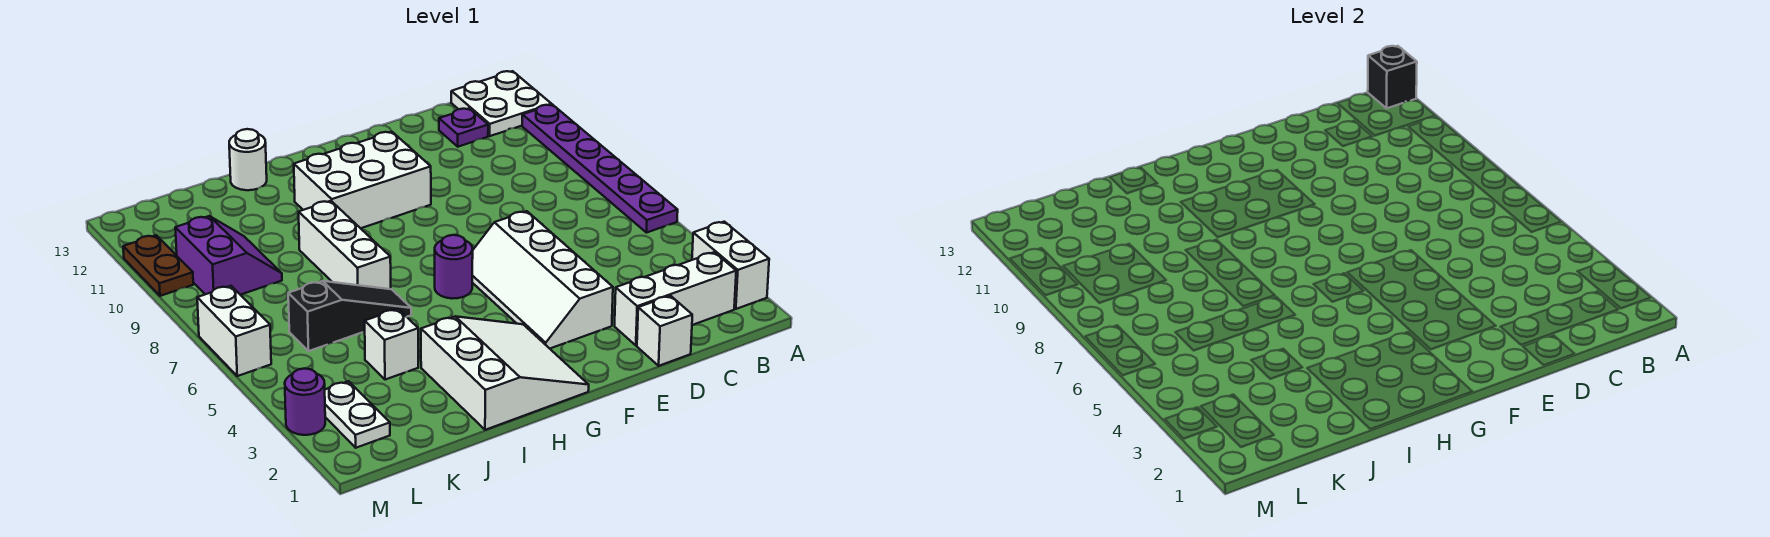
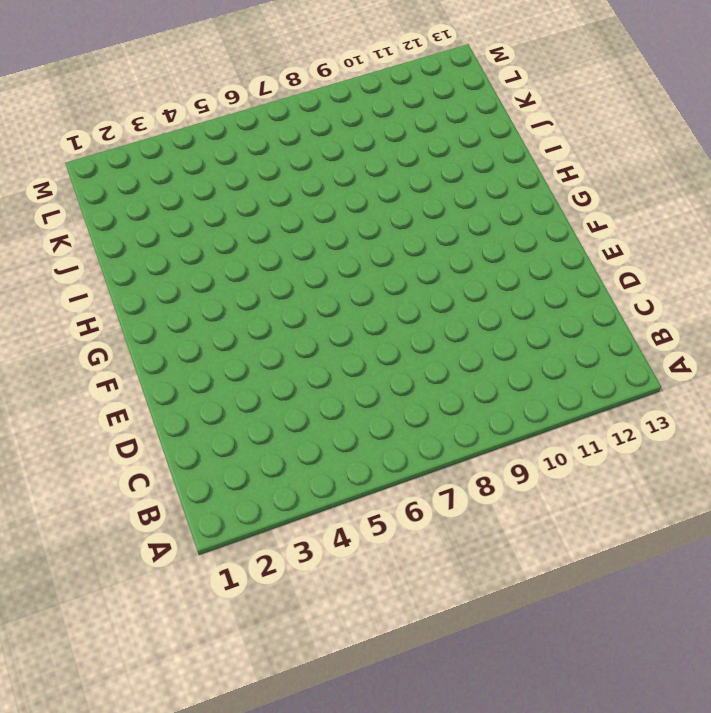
none -> white brick A2:A3 level 1
none -> purple plate A6:A11 level 1
none -> white plate A12:B13 level 1

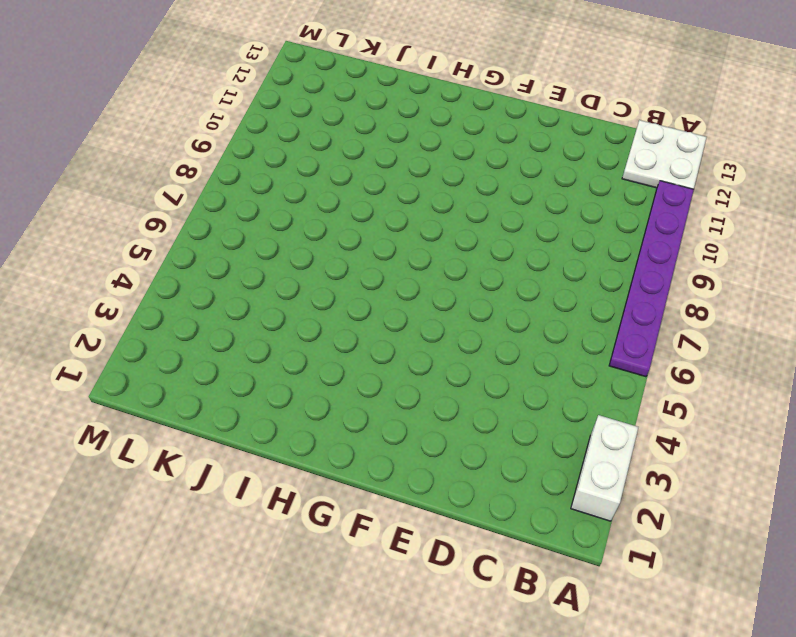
none -> white brick B2:D2 level 1
none -> purple plate C12 level 1
none -> white brick D1 level 1

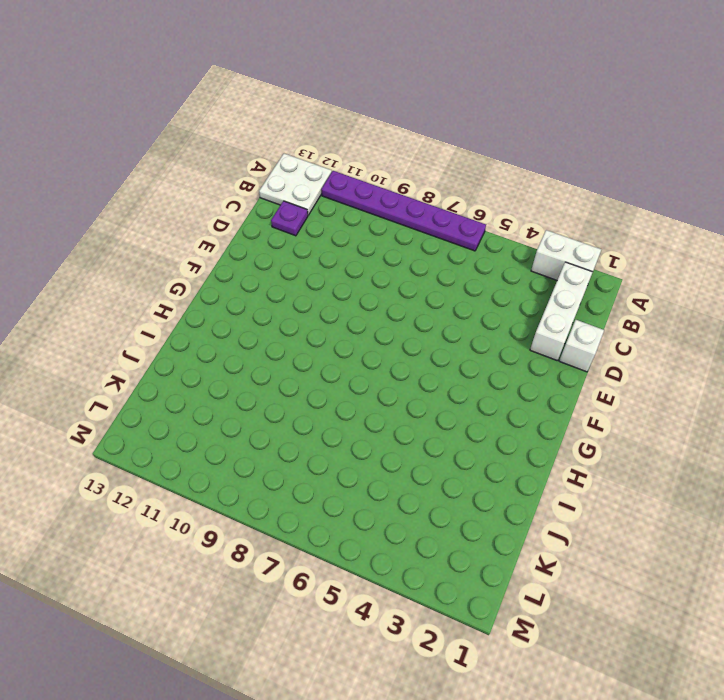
none -> white slope E3:F6 level 1 top E
none -> white brick F10:H11 level 1
none -> white slope G1:I3 level 1 top I

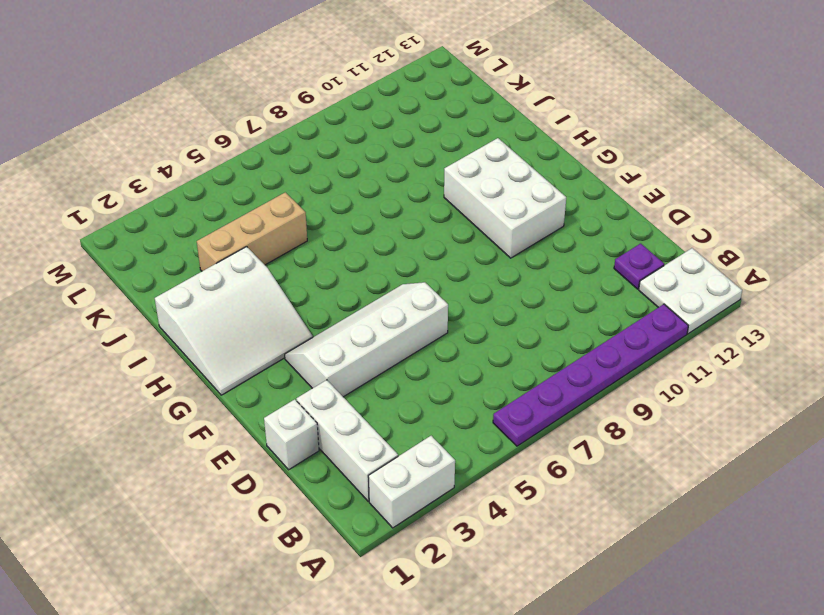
tan brick J3:J5 level 1 -> white brick J4 level 1
none -> purple round brick G6 level 1
none -> black slope I6:K6 level 1 top K
none -> white brick I7:I9 level 1

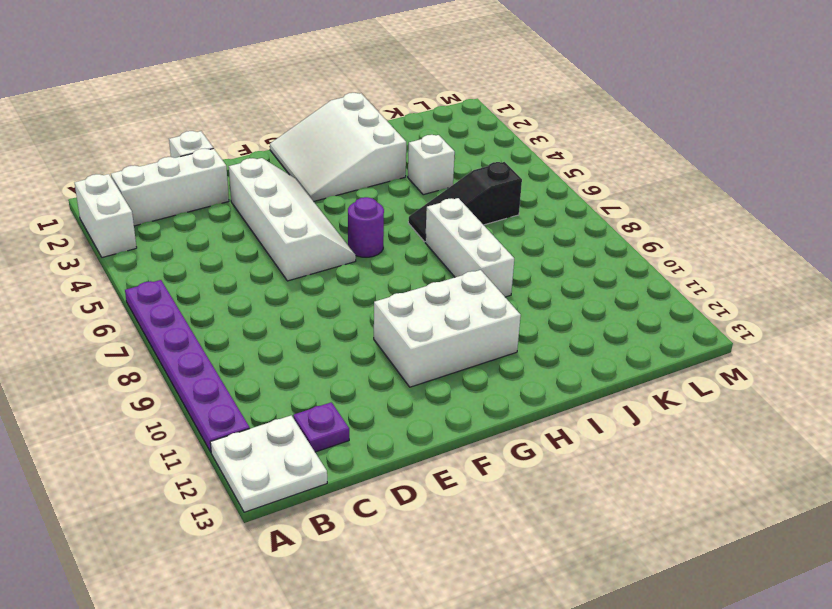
none -> white round brick I13 level 1
none -> purple slope K9:L10 level 1 top L
none -> white plate L2:L3 level 1

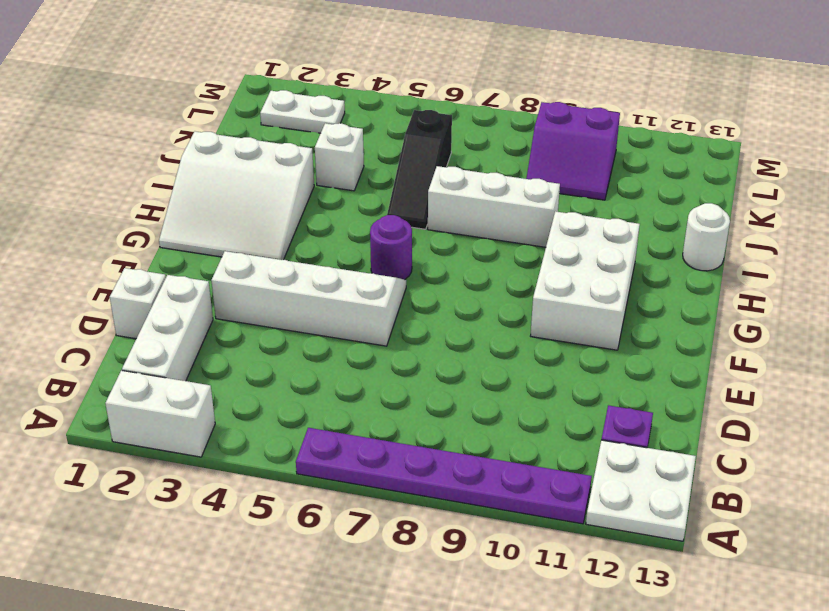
none -> purple round brick M3 level 1
none -> white brick M6:M7 level 1
none -> brown plate M10:M11 level 1

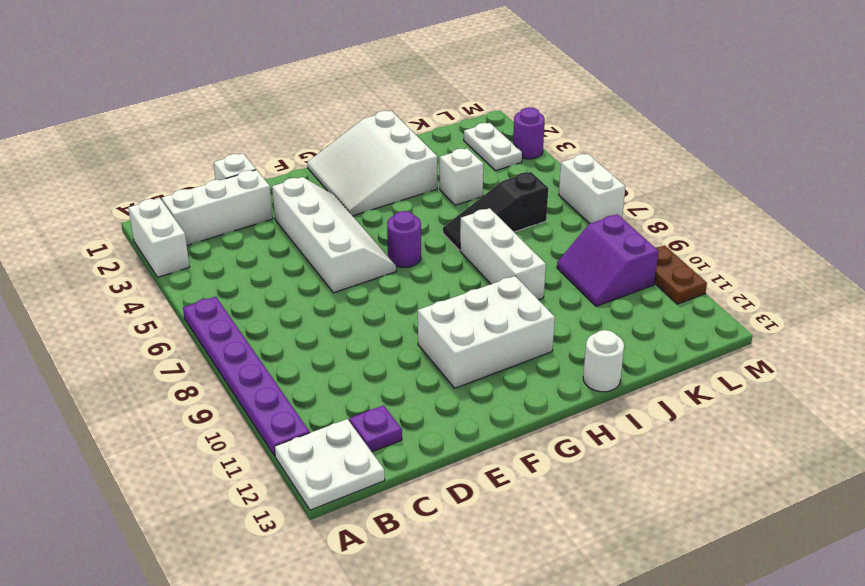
none -> black brick A13 level 2

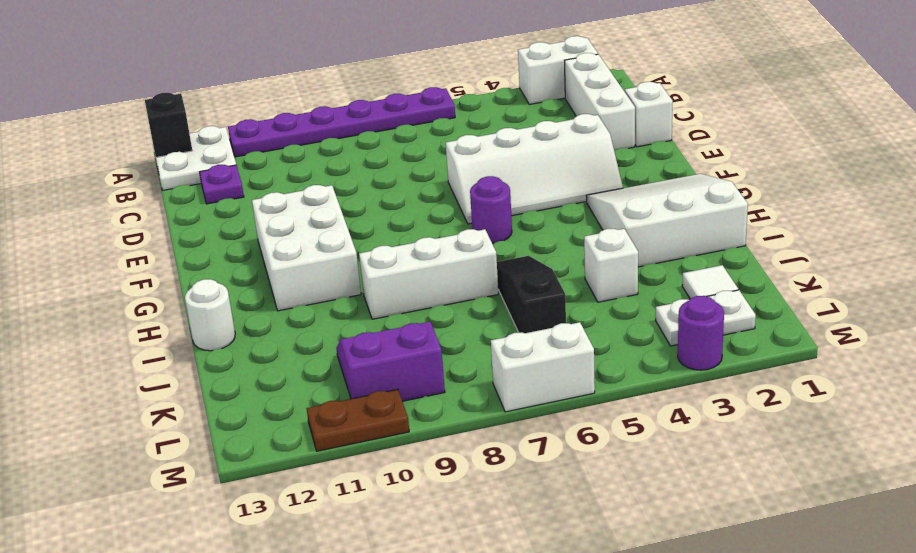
white tile K2 level 1 -> none

